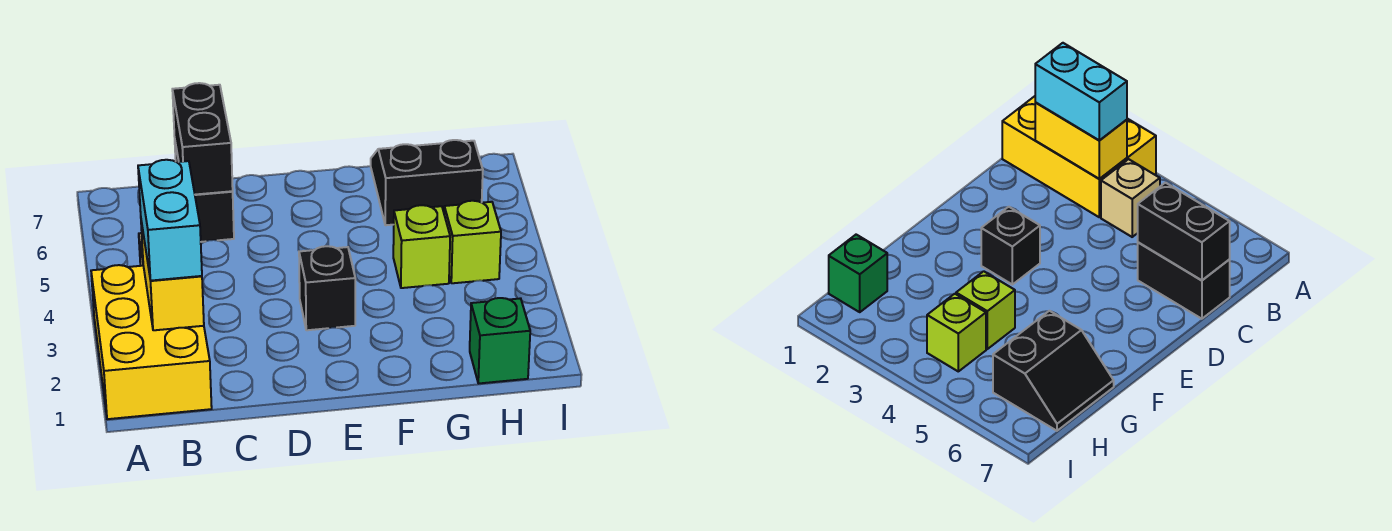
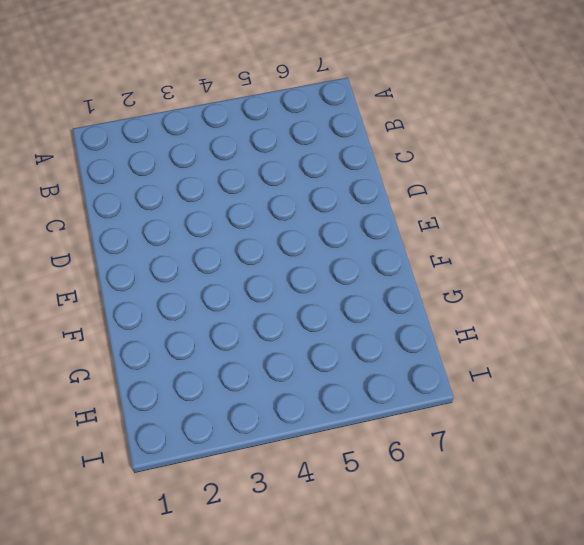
none -> yellow brick A1:B3 level 1
none -> tan brick B4 level 1

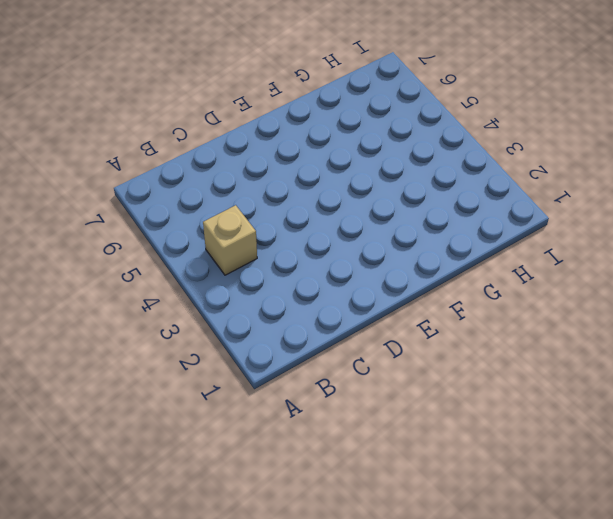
none -> yellow brick A1:B3 level 1
none -> black brick C6:C7 level 1

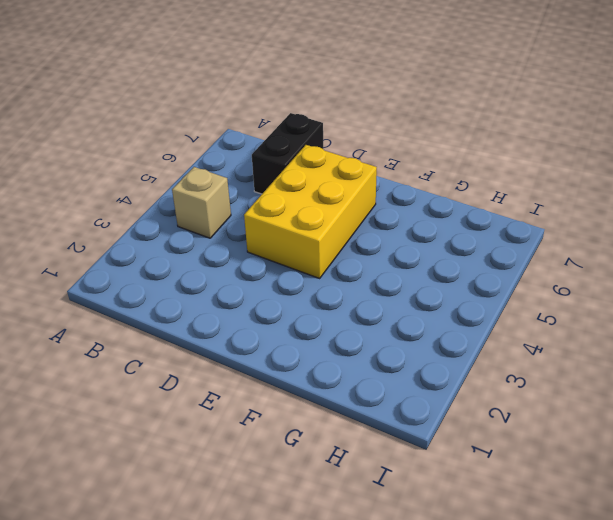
yellow brick D4:E6 level 1 -> yellow brick A1:B3 level 1
none -> black brick E3 level 1
none -> lime brick G4 level 1

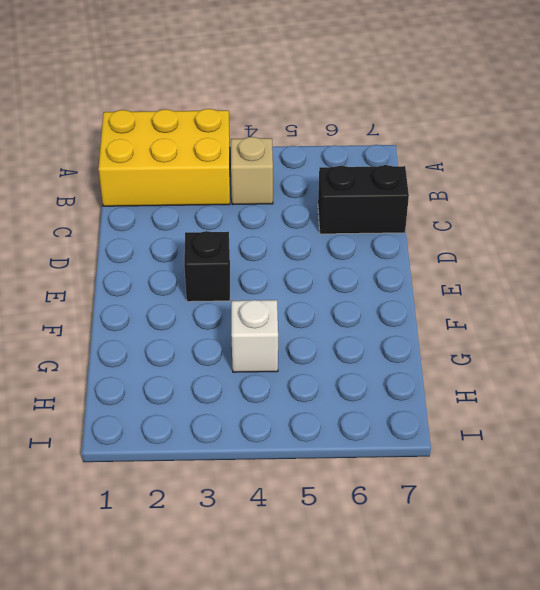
white brick G4 level 1 -> lime brick G4 level 1
none -> black slope G6:H7 level 1 top 6
none -> green brick H1 level 1

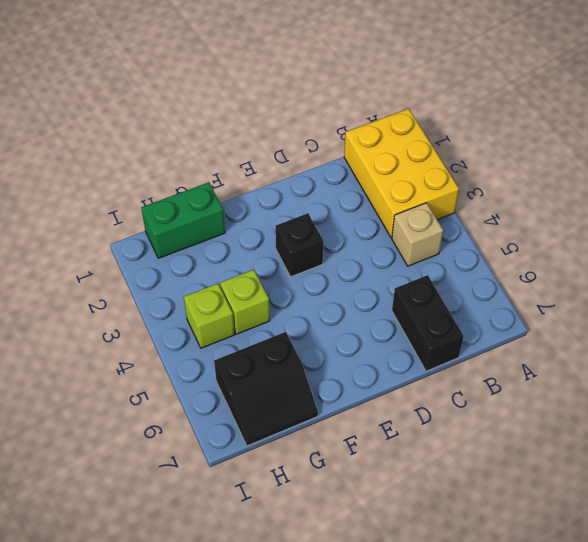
green brick G1:H1 level 1 -> green brick H1 level 1
none -> yellow brick B2:B3 level 2
none -> black brick C6:C7 level 2

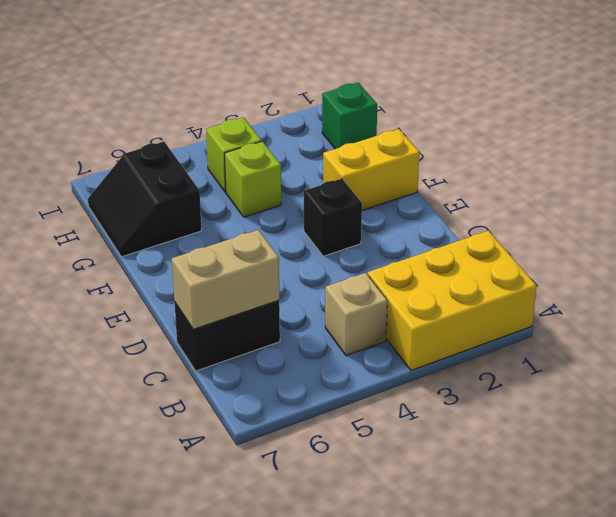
tan brick C6:C7 level 2 -> black brick C6:C7 level 2
yellow brick F1:F2 level 1 -> yellow brick B2:B3 level 2
none -> cyan brick B2:B3 level 3

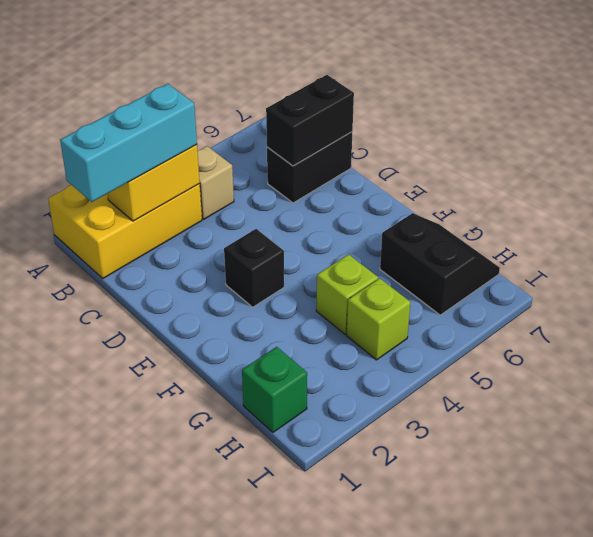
cyan brick B1:B3 level 3 -> cyan brick B2:B3 level 3

